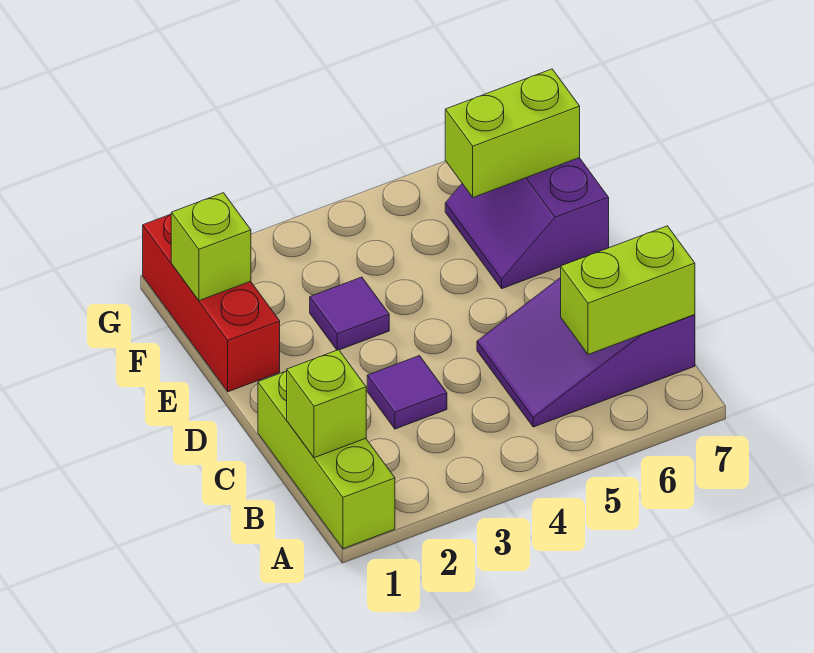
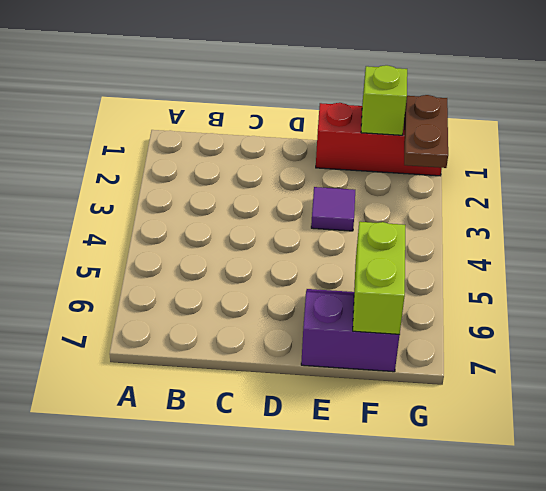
brown plate G1:G2 level 2 -> none
none -> lime brick A1:C1 level 1
none -> purple slope B5:C7 level 1 top 7

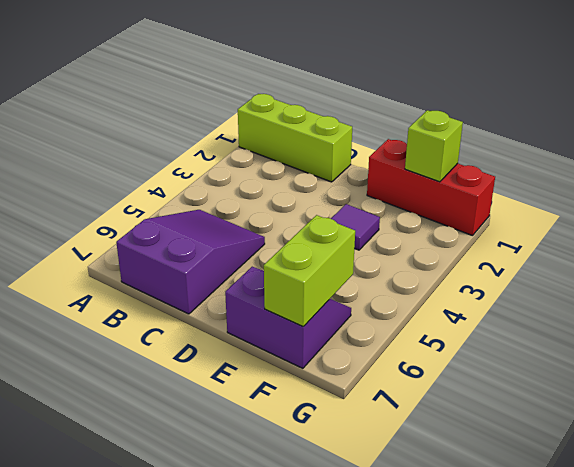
none -> purple tile C3 level 1
none -> lime brick B1 level 2

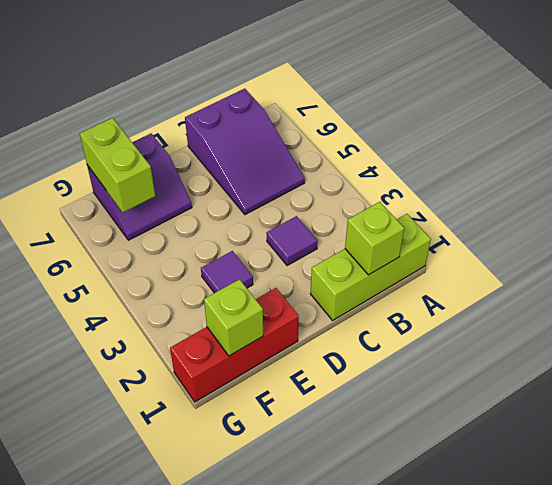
none -> lime brick B6:B7 level 2

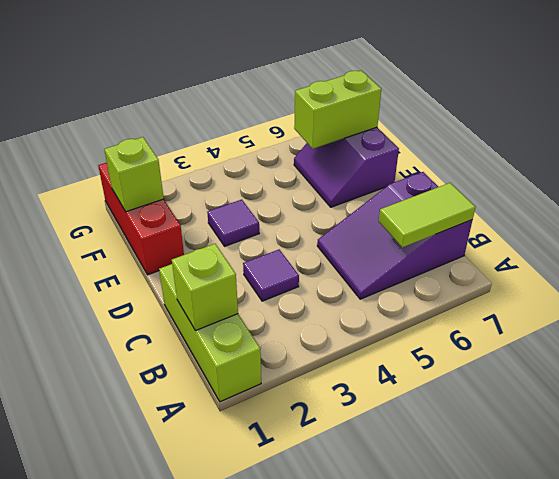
lime tile B6:B7 level 2 -> lime brick B6:B7 level 2

